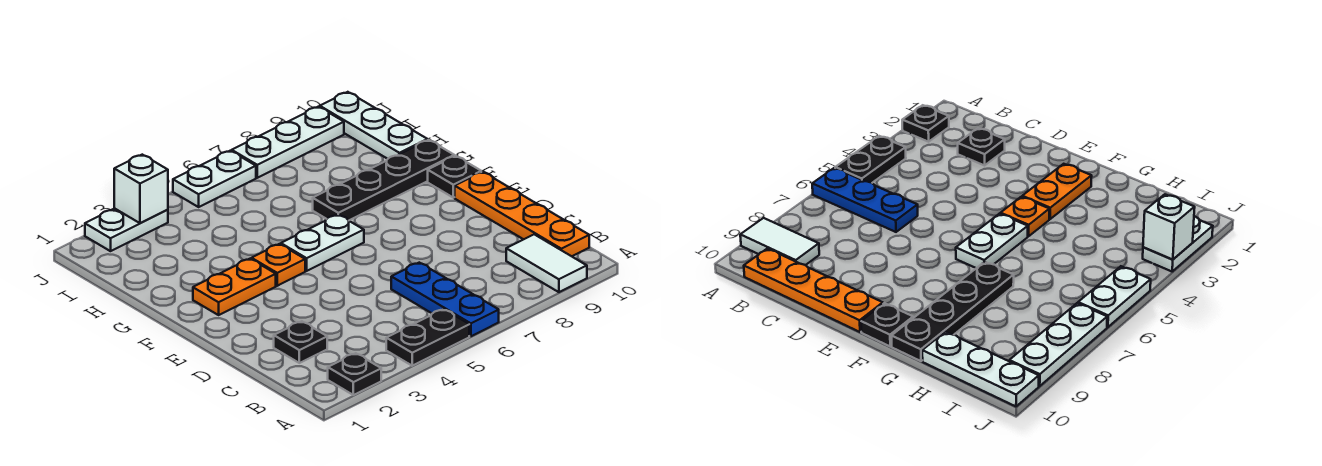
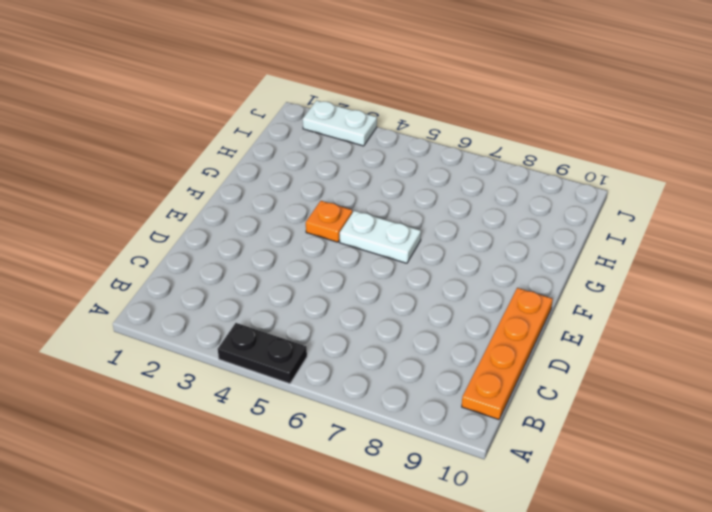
none -> black plate A2 level 1
none -> blue plate A6:C6 level 1
none -> white tile A9:B9 level 1

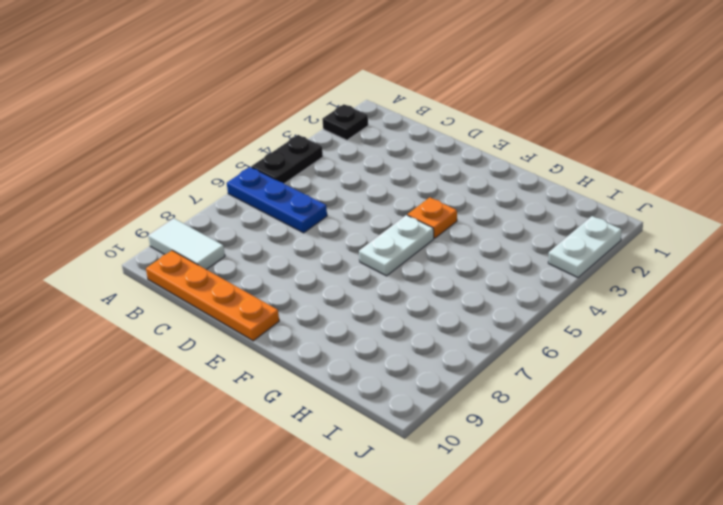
none -> black plate C2 level 1
none -> orange plate F2:F3 level 1
none -> black plate F10 level 1

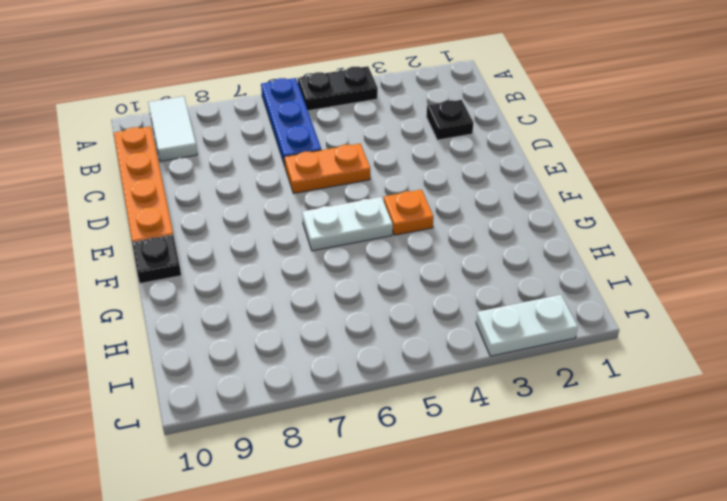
orange plate D5:D6 level 1 -> orange plate F2:F3 level 1
none -> black plate A2 level 1
none -> black plate G7:G10 level 1
none -> white plate H10:J10 level 1

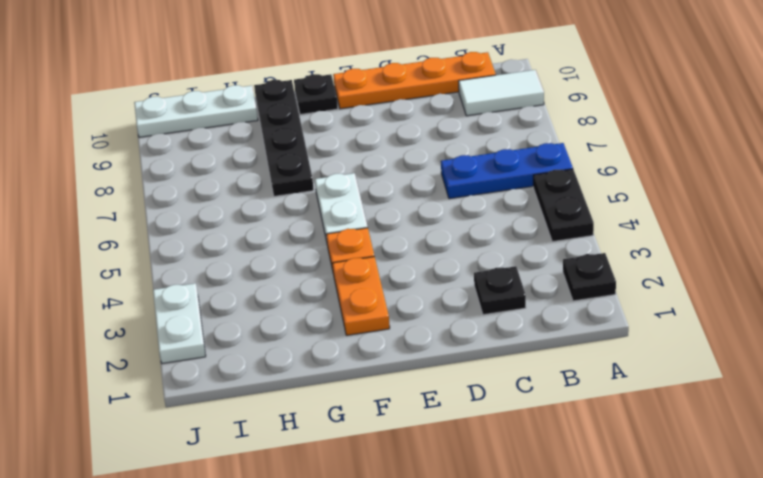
none -> white plate J5:J6 level 1
none -> white plate J7:J9 level 1
none -> white brick J3 level 2

